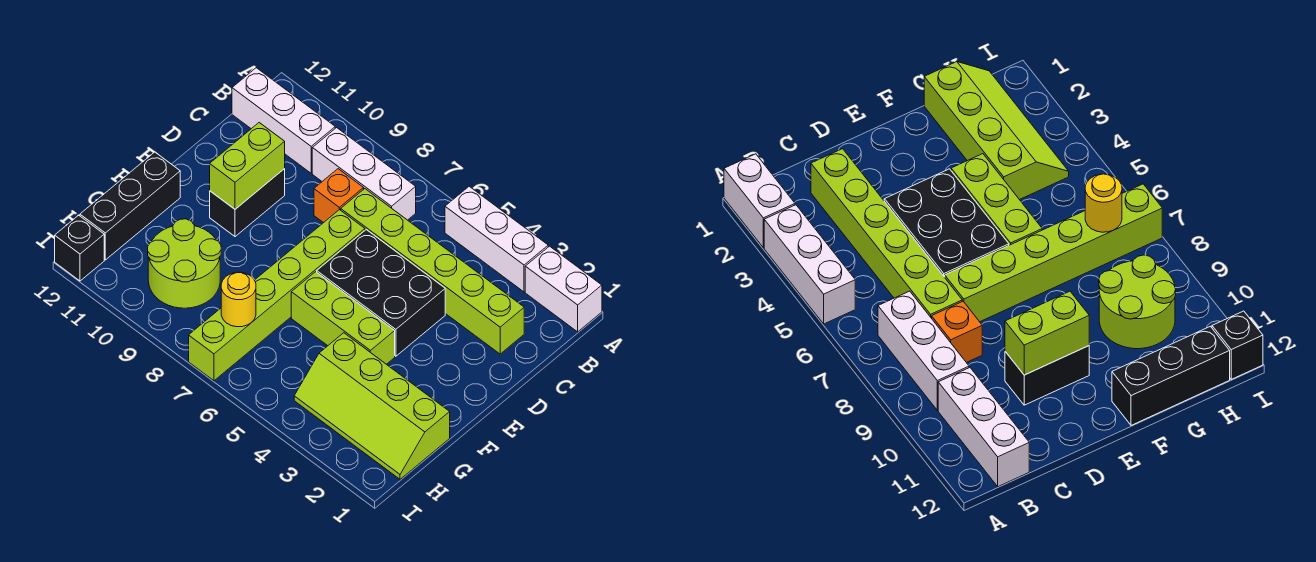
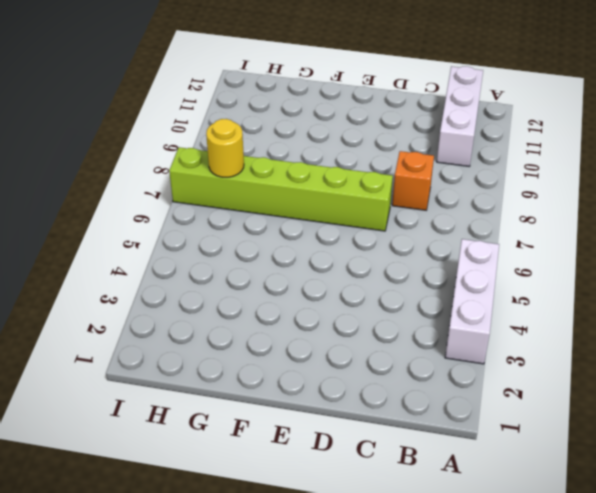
none -> white brick A1:A2 level 1
none -> white brick B7:B9 level 1
none -> lime brick C2:C7 level 1

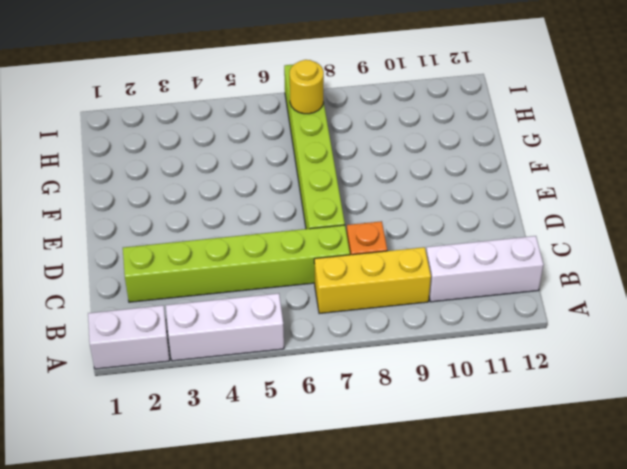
yellow brick B7:B9 level 1 -> white brick B7:B9 level 1
none -> black brick D4:E6 level 1
none -> black brick D10:E10 level 1
none -> lime brick F4:F6 level 1

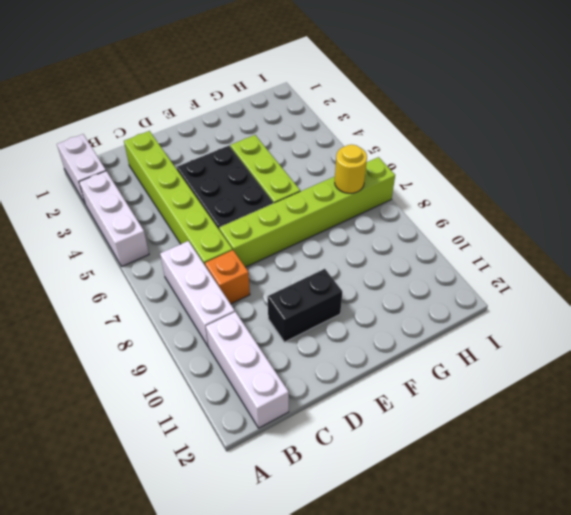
none -> black brick F12:H12 level 1
none -> lime slope G1:H4 level 1 top G
none -> lime round brick G9:H10 level 1

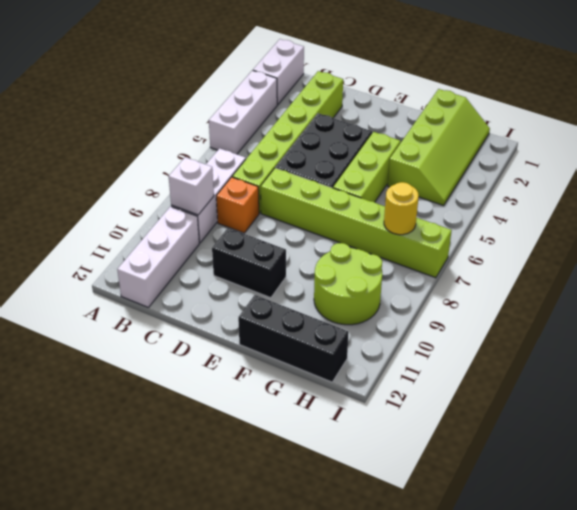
white brick B9 level 2 -> none
none -> black brick I12 level 1
none -> lime brick D10:E10 level 2

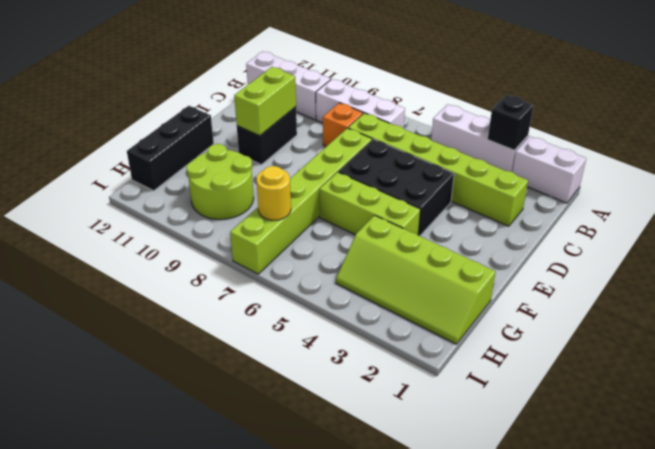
black brick A3 level 2 -> black brick I12 level 1

